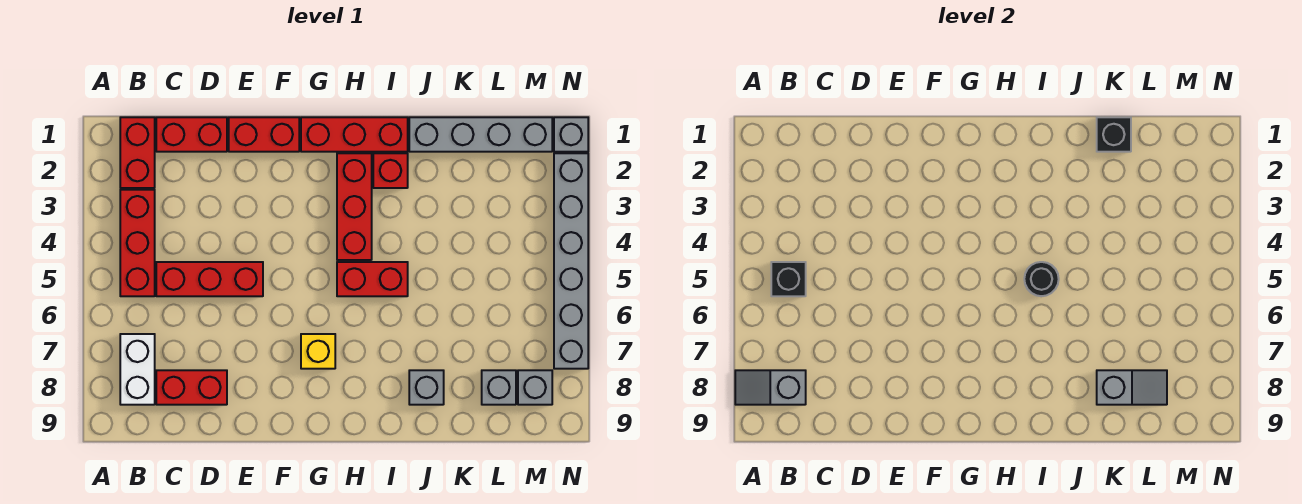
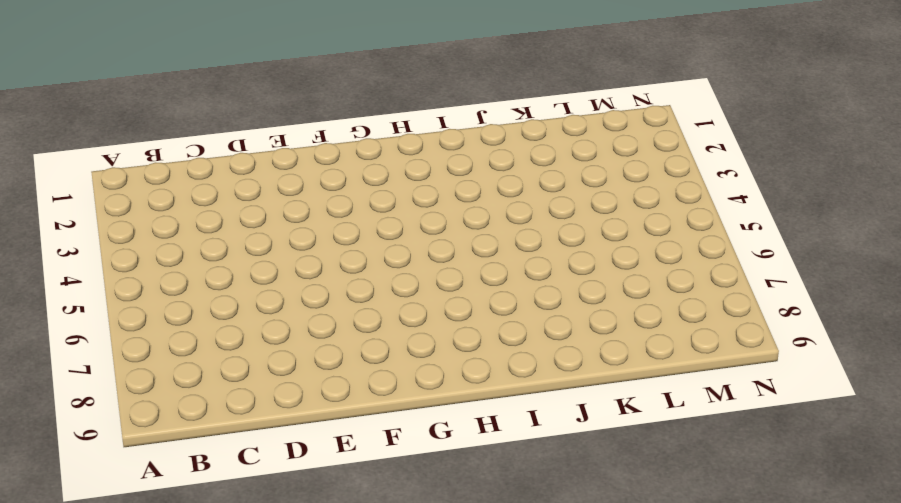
none -> red brick B1:B2 level 1
none -> red brick B3:B5 level 1
none -> white brick B7:B8 level 1

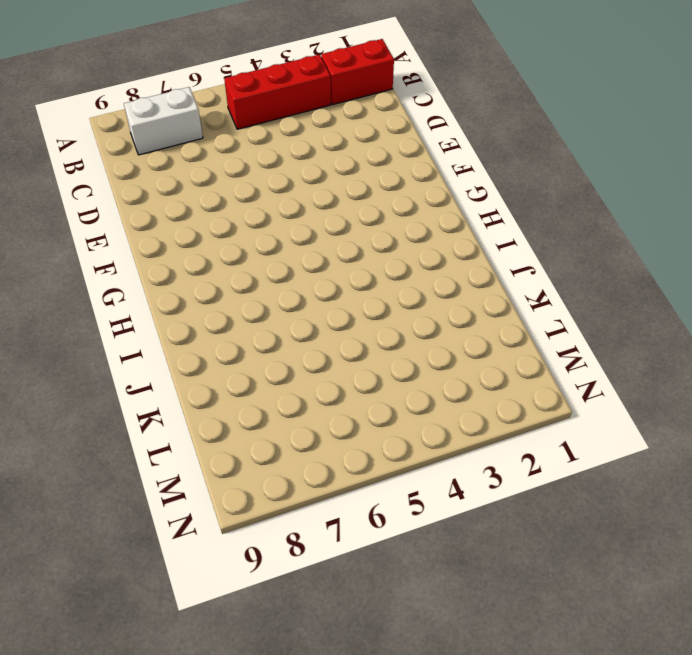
none -> red brick C1:D1 level 1
none -> red brick C5:E5 level 1
none -> red brick C8:D8 level 1

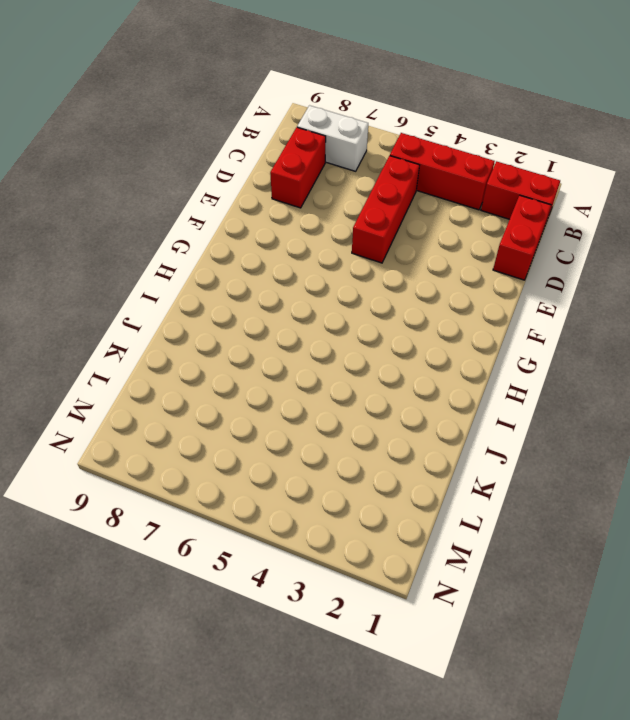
none -> red brick E1:F1 level 1
none -> red brick G1:I1 level 1
none -> yellow brick G7 level 1

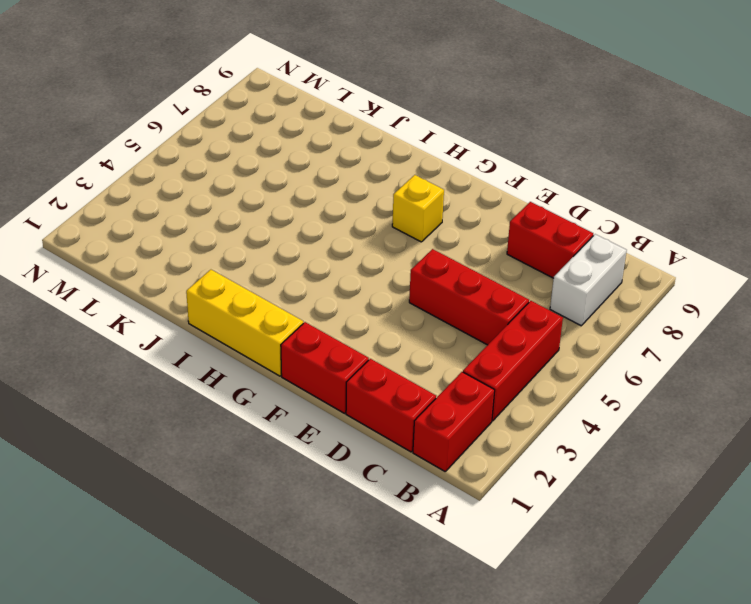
yellow brick G1:I1 level 1 -> red brick G1:I1 level 1
none -> red brick H2:H4 level 1
none -> red brick H5:I5 level 1
none -> red brick I2 level 1

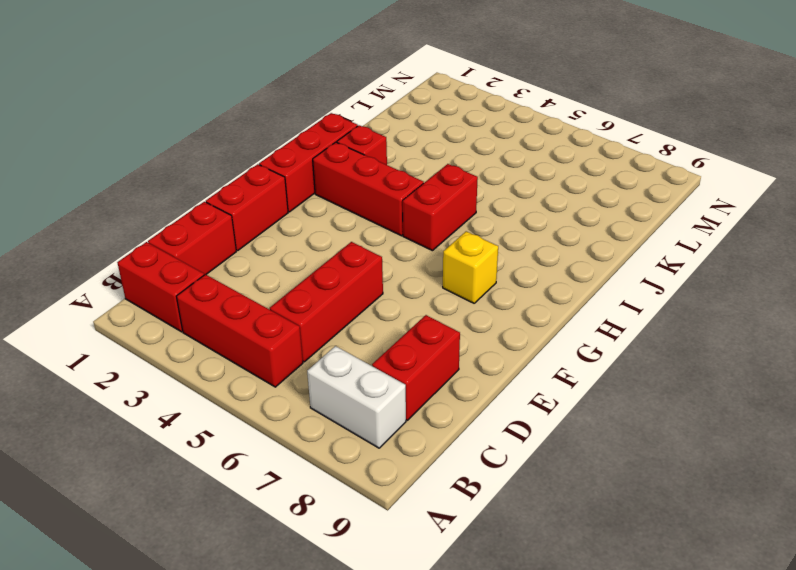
none -> grey brick J1:M1 level 1
none -> grey brick J8 level 1
none -> grey brick L8 level 1

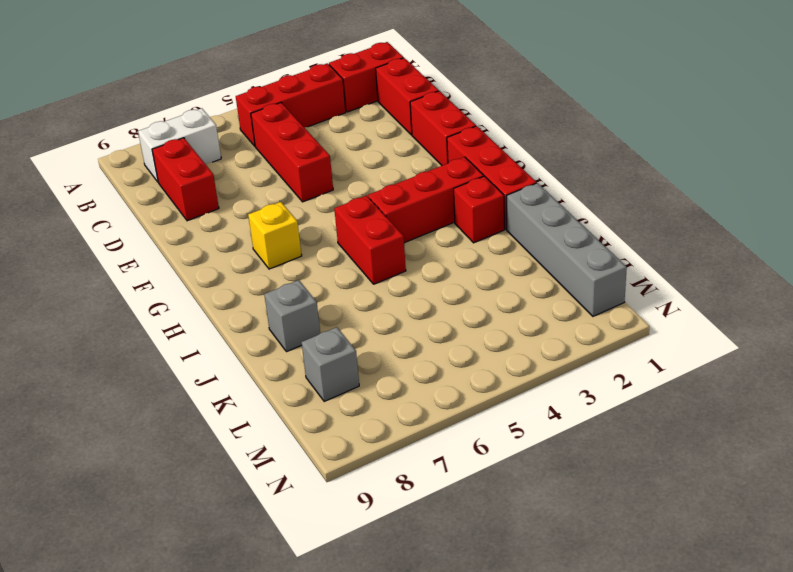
none -> grey brick M8 level 1
none -> grey brick N1 level 1
none -> grey brick N2:N7 level 1

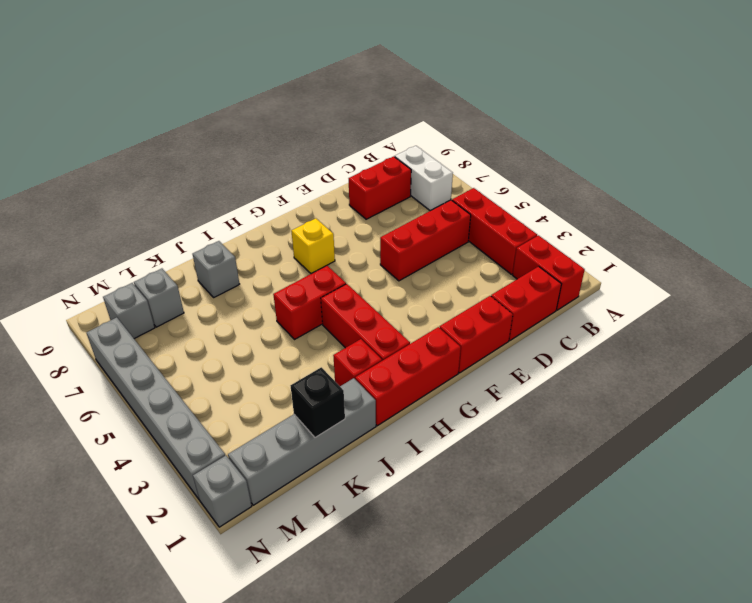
none -> grey slope A8:B8 level 2 top B
none -> black brick B5 level 2
none -> black round brick I5 level 2

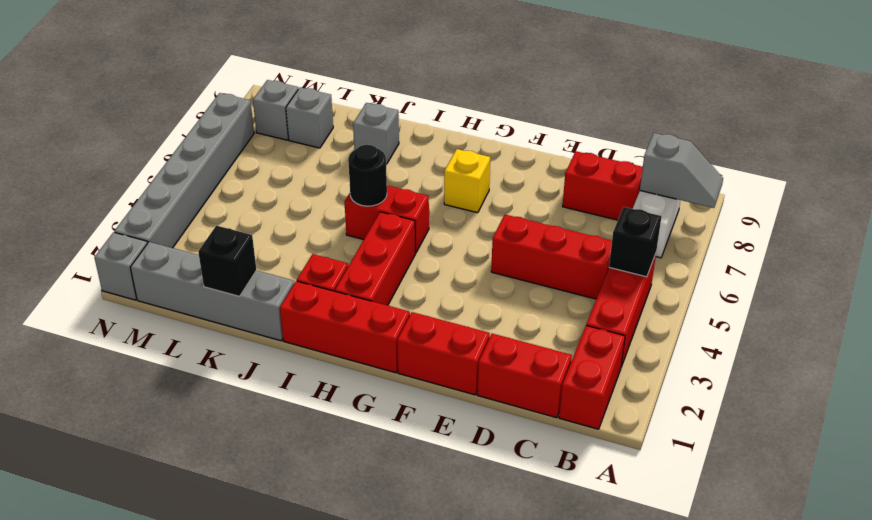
none -> grey slope K8:L8 level 2 top K

